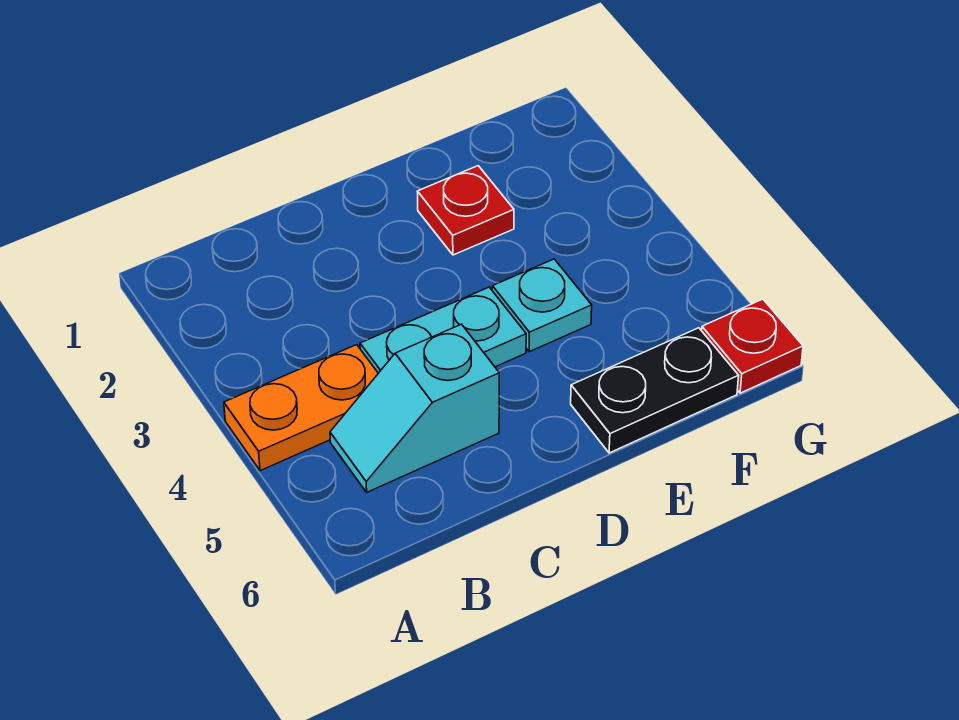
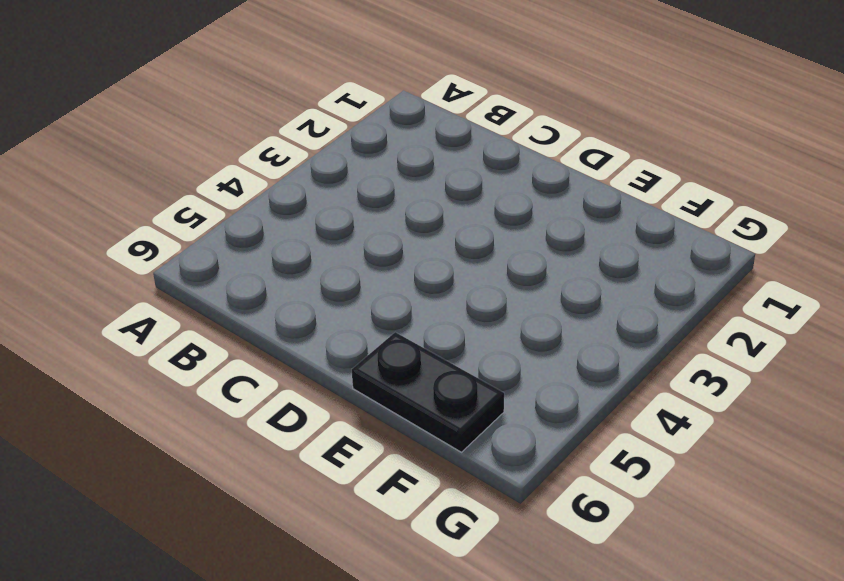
none -> orange plate A4:B4 level 1
none -> cyan slope B5:C5 level 1 top C

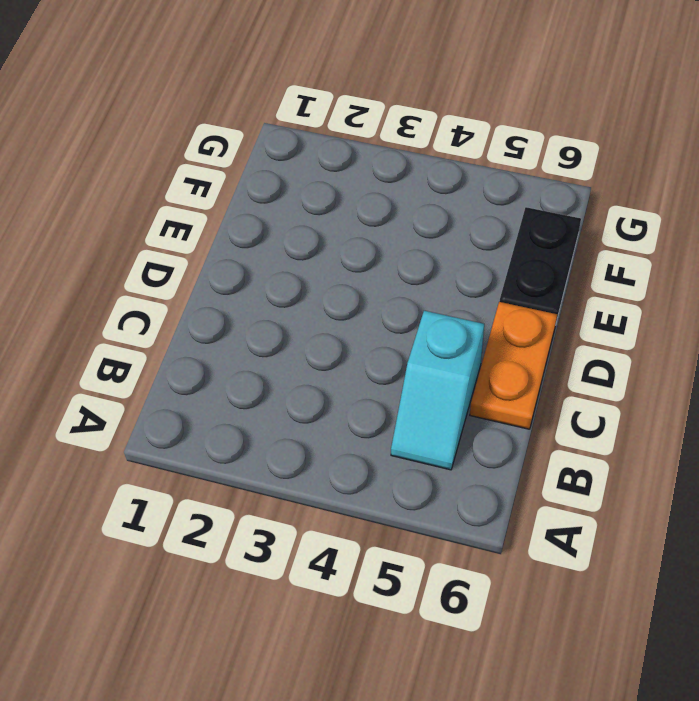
orange plate C6:D6 level 1 -> orange plate A4:B4 level 1
none -> cyan plate C4:D4 level 1
none -> red plate E2 level 1

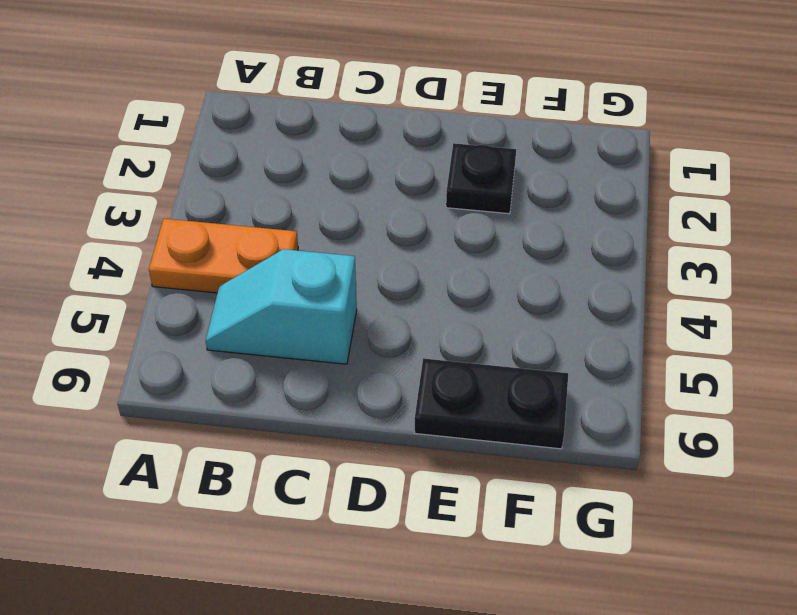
black plate E2 level 1 -> red plate E2 level 1
none -> cyan plate C4:D4 level 1
none -> cyan plate E4 level 1

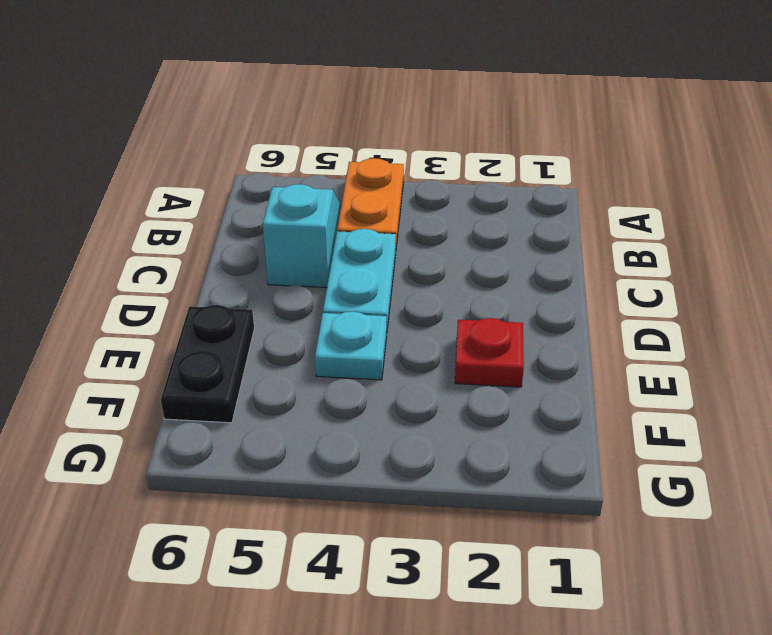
none -> red plate G6 level 1

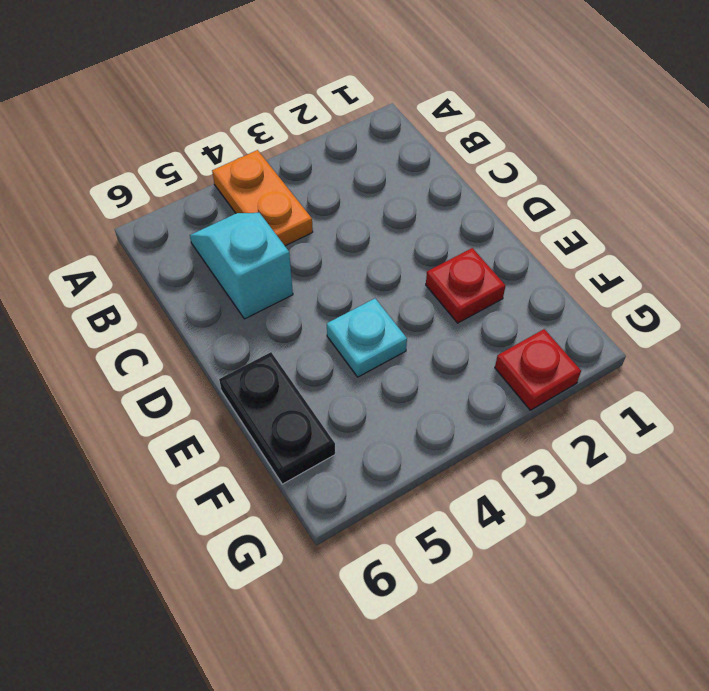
red plate G2 level 1 -> red plate G6 level 1
none -> cyan plate C4:D4 level 1

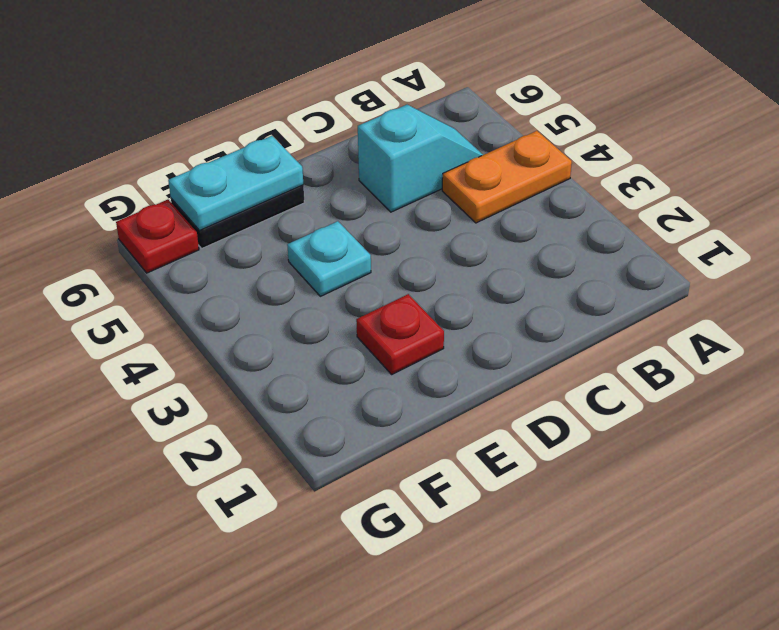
cyan plate E6:F6 level 2 -> cyan plate C4:D4 level 1

